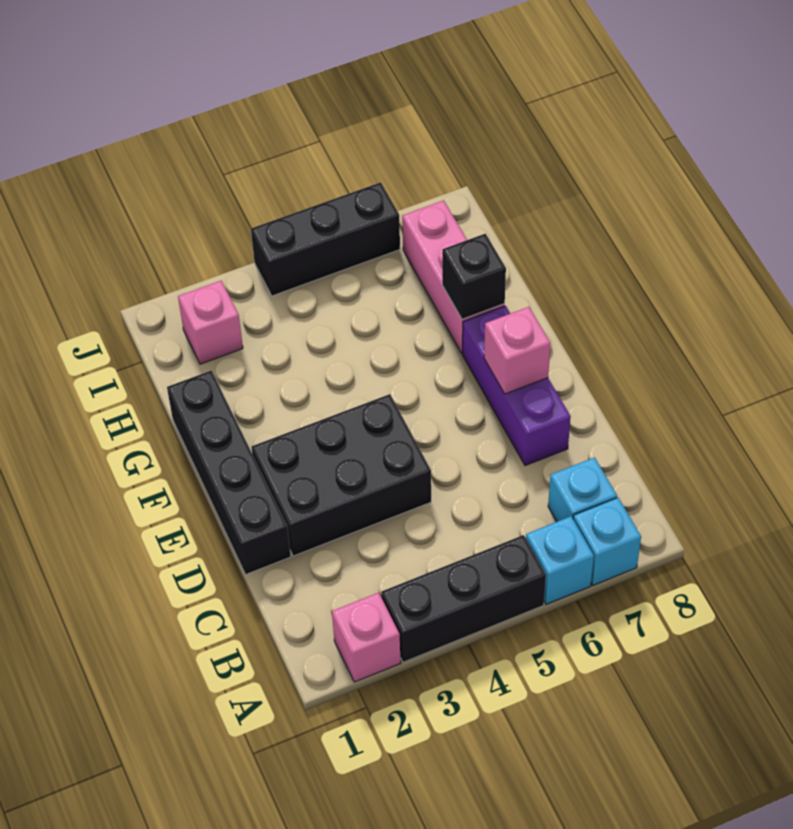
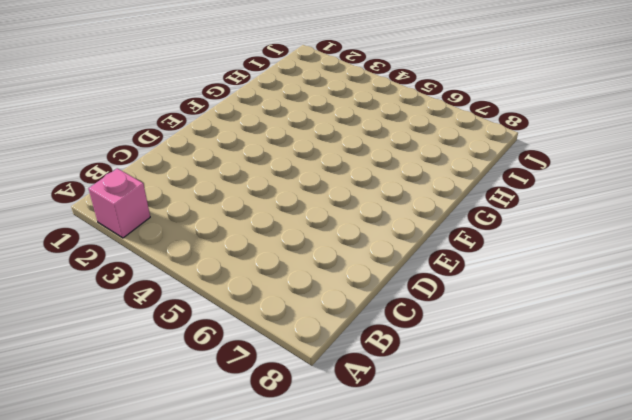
none -> black brick A3:A5 level 1
none -> cyan brick A6 level 1
none -> cyan brick A7 level 1

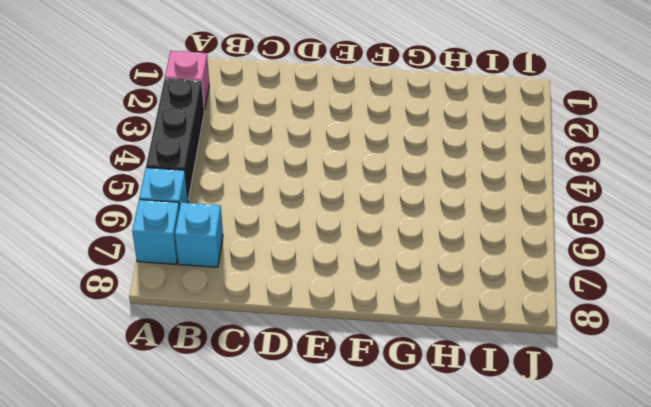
none -> black brick D1:G1 level 1
none -> black brick D2:E4 level 1
none -> purple brick D7:F7 level 1

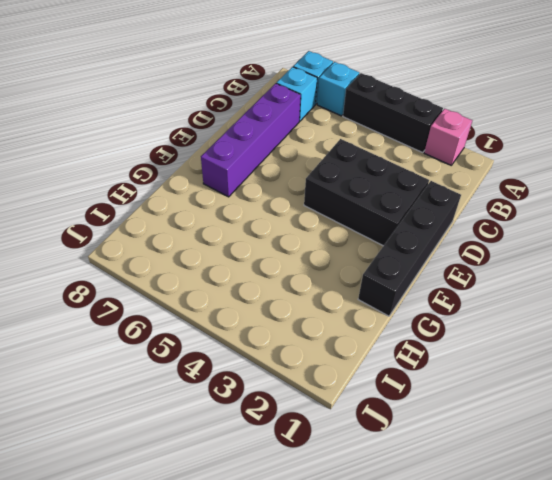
purple brick C7:F7 level 1 -> purple brick D7:F7 level 1
none -> pink brick G7:I7 level 1
none -> pink brick I2 level 1
none -> black brick J4:J6 level 1

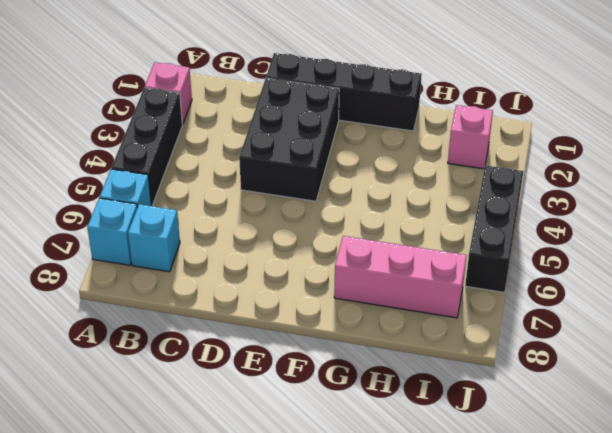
none -> purple brick D7:F7 level 1
none -> pink brick E7 level 2
none -> black brick G7 level 2

